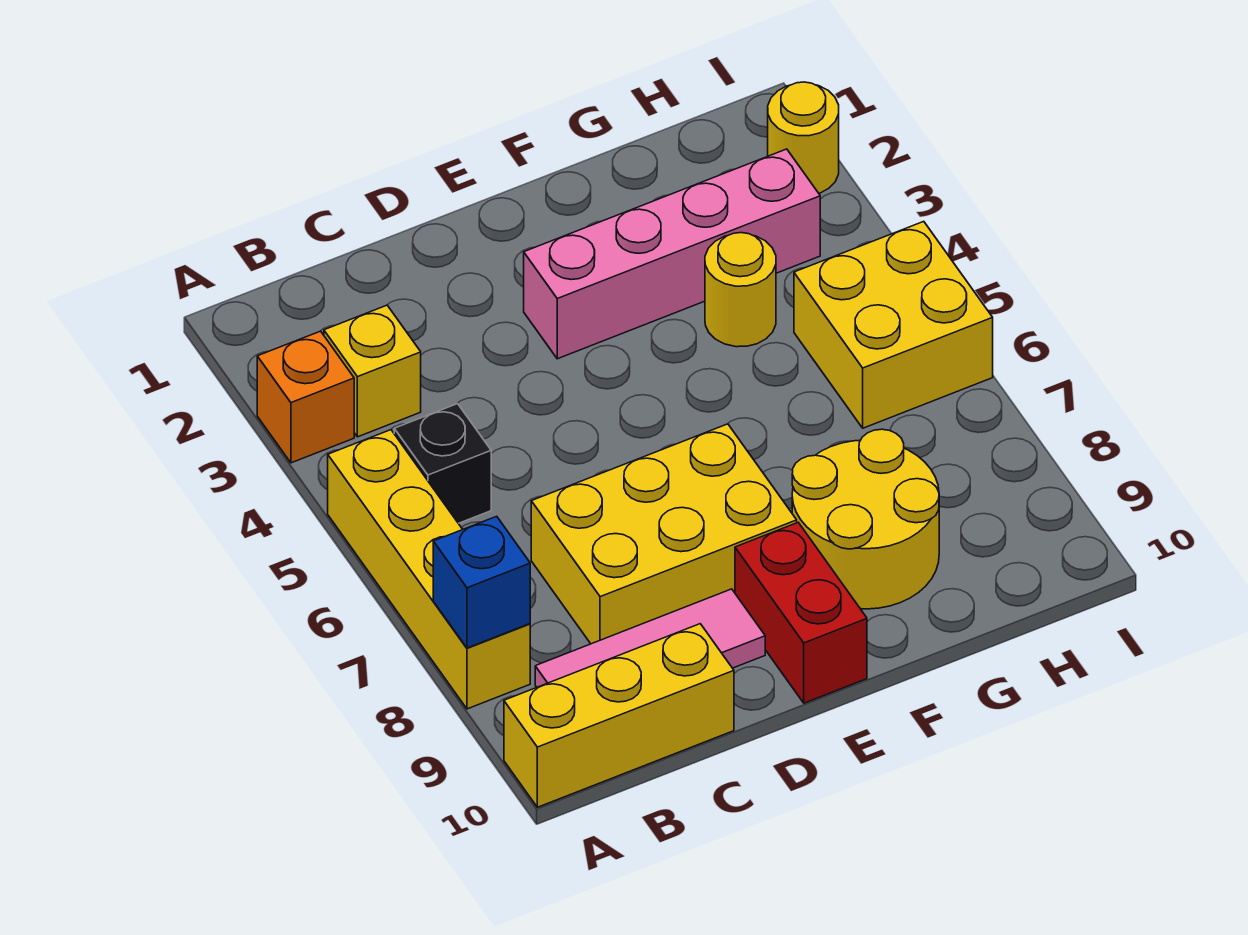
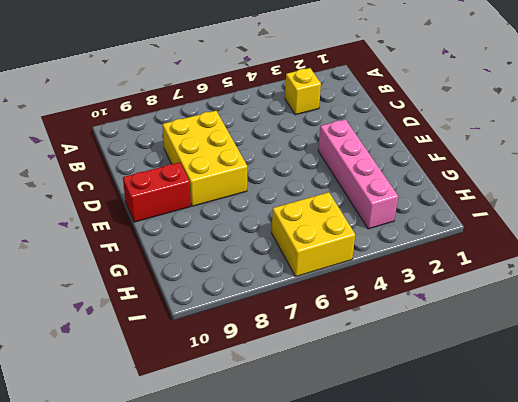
none -> orange brick A3 level 1
none -> yellow brick A5:A8 level 1
none -> yellow brick A10:C10 level 1

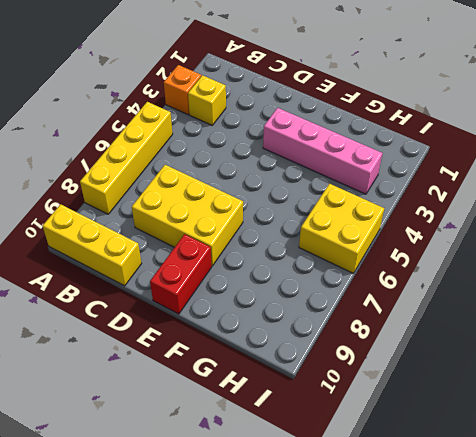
none -> black brick B5 level 1
none -> pink tile B9:D9 level 1
none -> yellow round brick F8:G9 level 1

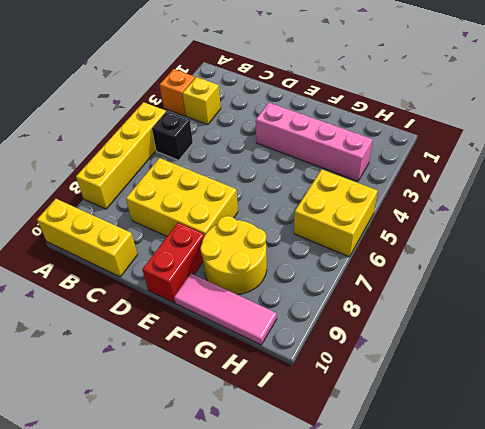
pink tile F10:H10 level 1 -> pink tile B9:D9 level 1
none -> yellow round brick G4 level 1
none -> yellow round brick I2 level 1
none -> blue brick A8 level 2

